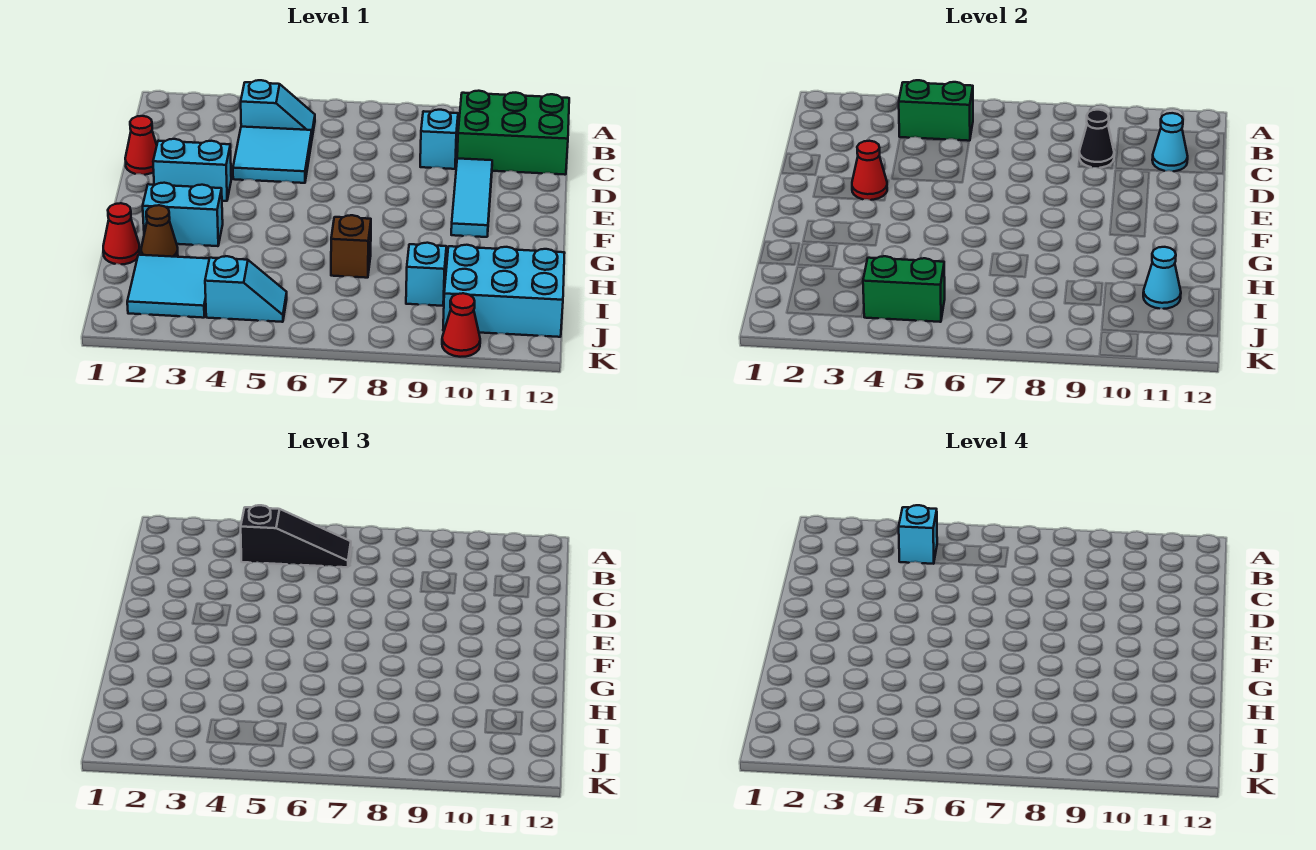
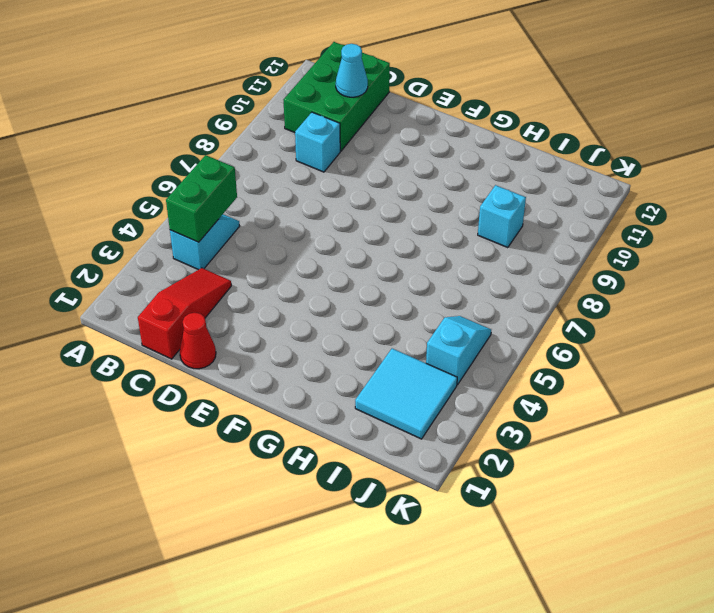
red slope C1:C3 level 1 top 1 -> none
none -> cyan tile C4:D5 level 1
none -> cyan tile D10:F10 level 1
none -> cyan brick E2:E3 level 1

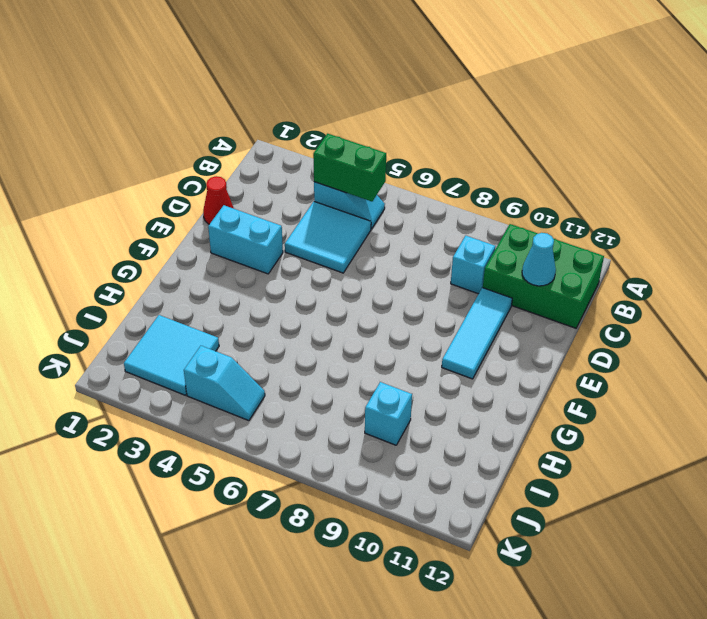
none -> cyan brick G2:G3 level 1
none -> red cone H1 level 1
none -> brown cone H2 level 1

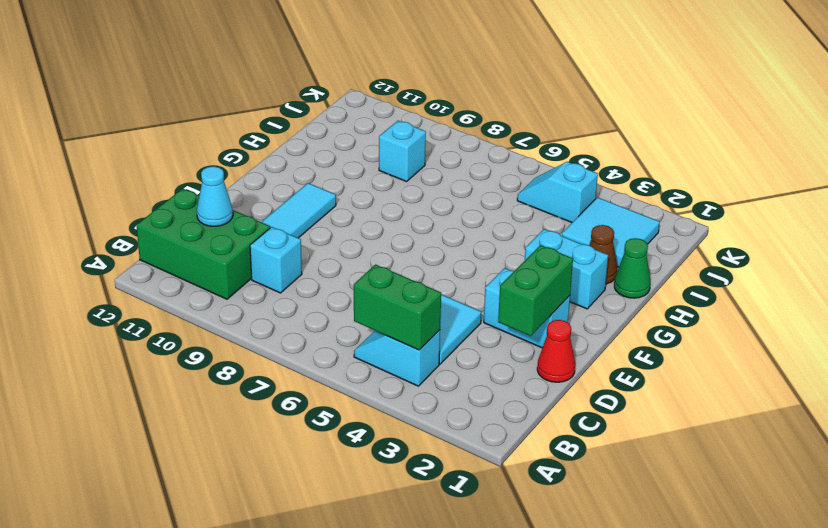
green brick D2:E2 level 2 -> green brick J4:J5 level 2
green cone H1 level 1 -> red cone H1 level 1
none -> brown brick H7 level 1
none -> cyan brick I10:J12 level 1
none -> red cone K10 level 1

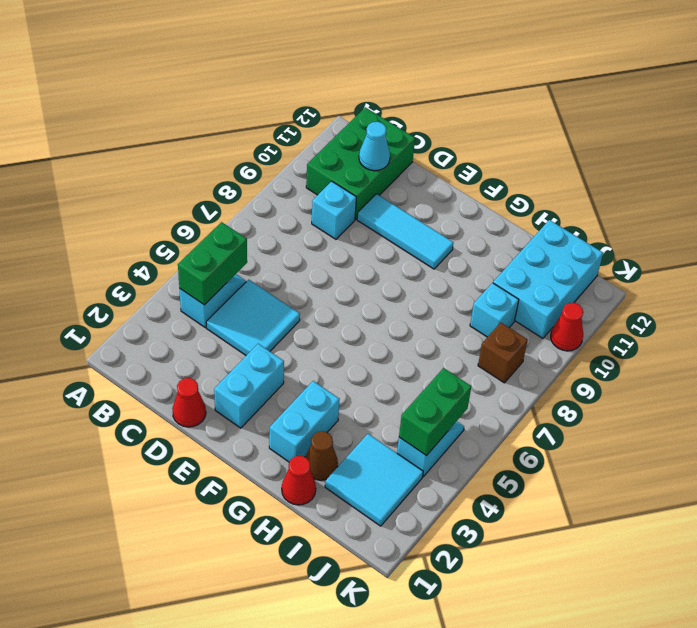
brown brick J8 level 1 -> brown brick H7 level 1
none -> black cone C9 level 2
none -> red cone E3 level 2
none -> cyan cone I11 level 2

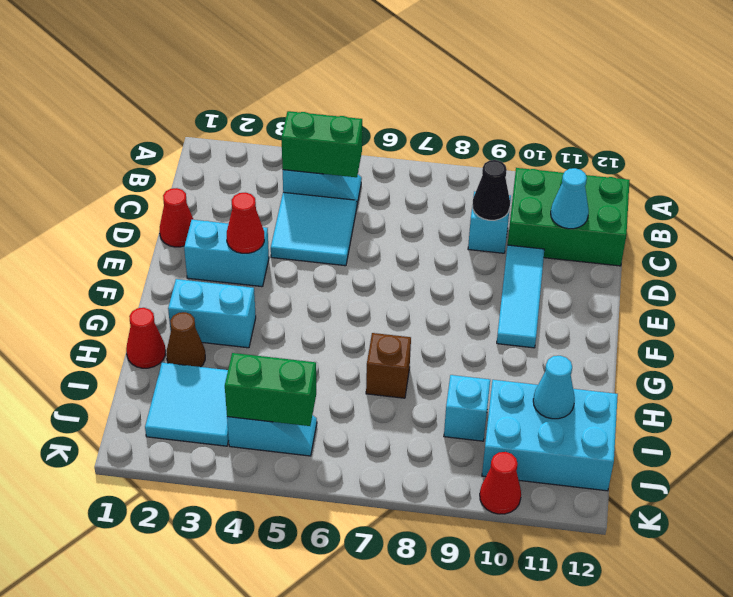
none -> black slope B4:B6 level 3 top 4
none -> cyan brick B4 level 4

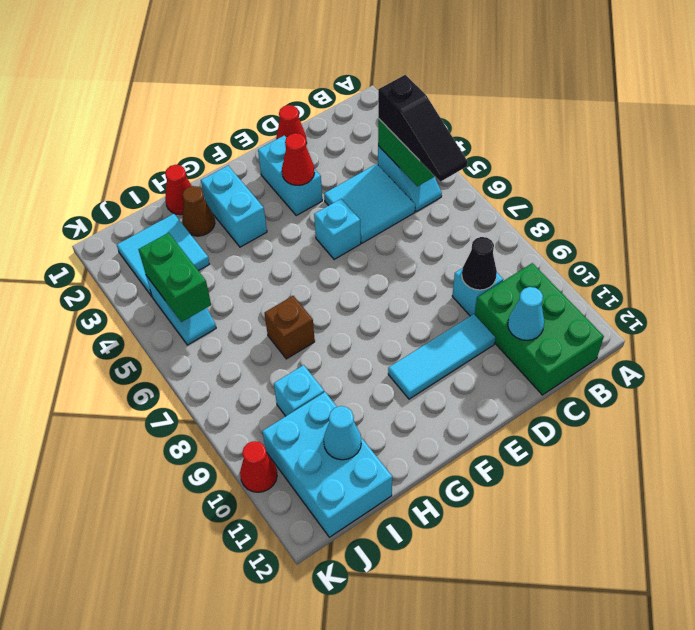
cyan brick E5 level 1 -> cyan brick B4 level 4

